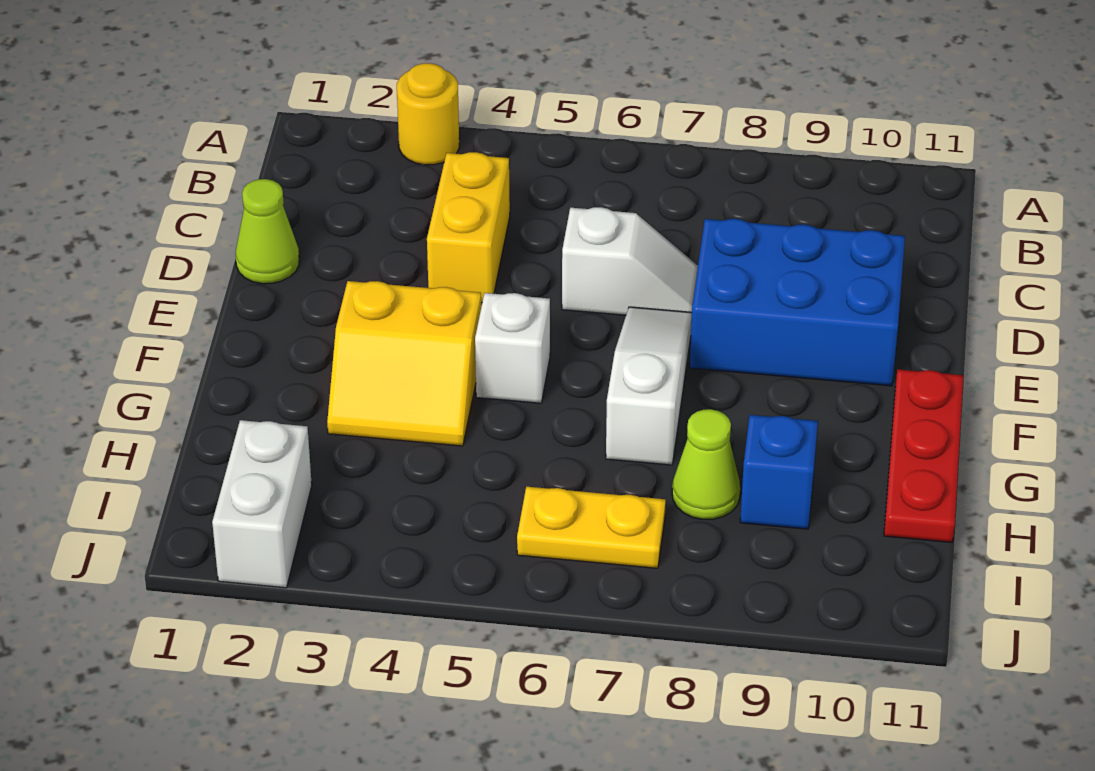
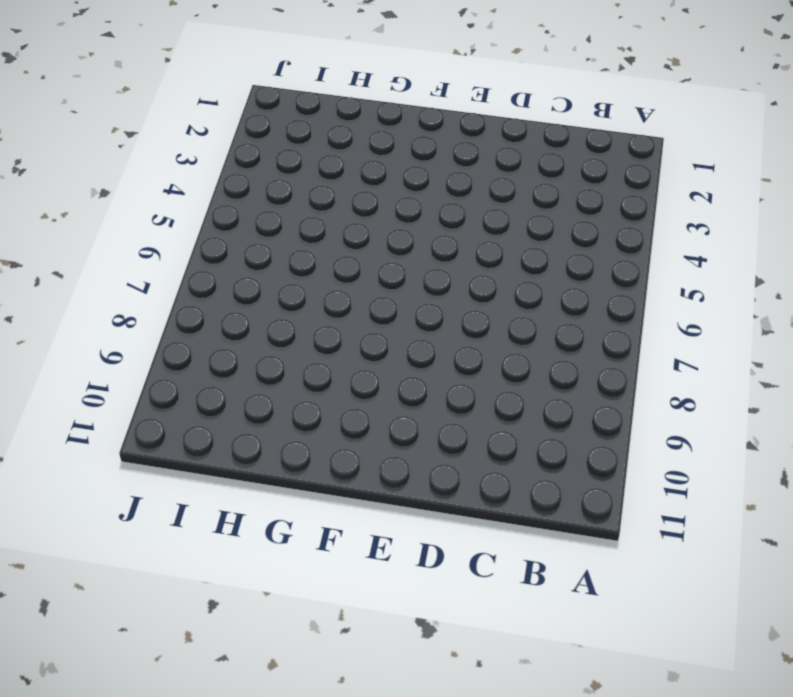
none -> yellow round brick A3 level 1
none -> yellow brick C4:D4 level 1
none -> lime cone D1 level 1

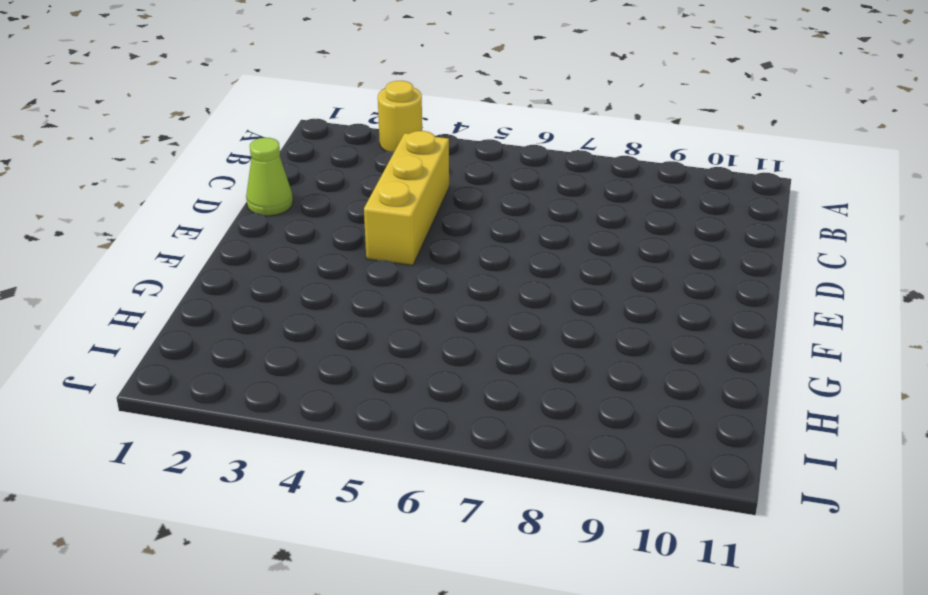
yellow brick C4:E4 level 1 -> yellow brick C4:D4 level 1
none -> white slope D6:D7 level 1 top 6
none -> blue brick D8:E10 level 1
none -> white slope E7:G7 level 1 top G

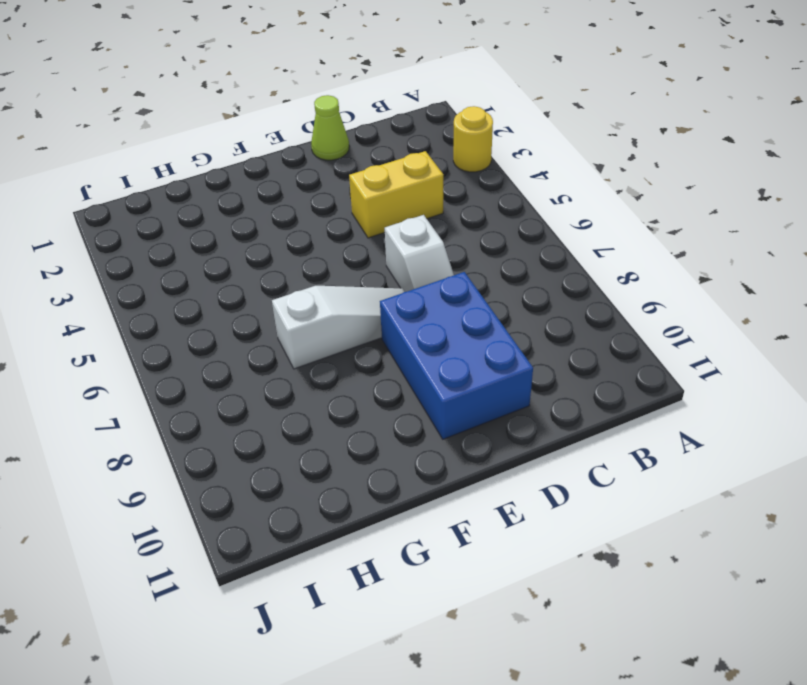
none -> yellow slope F3:G4 level 1 top F
none -> white brick F5 level 1
none -> red plate F11:H11 level 1

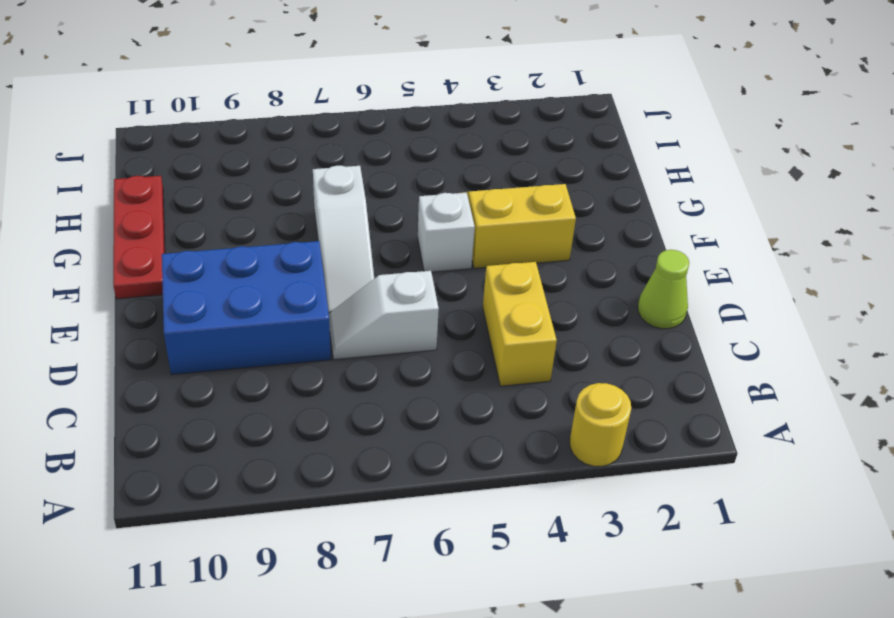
none -> lime cone H8 level 1
none -> blue brick H9 level 1
none -> white brick I2:J2 level 1

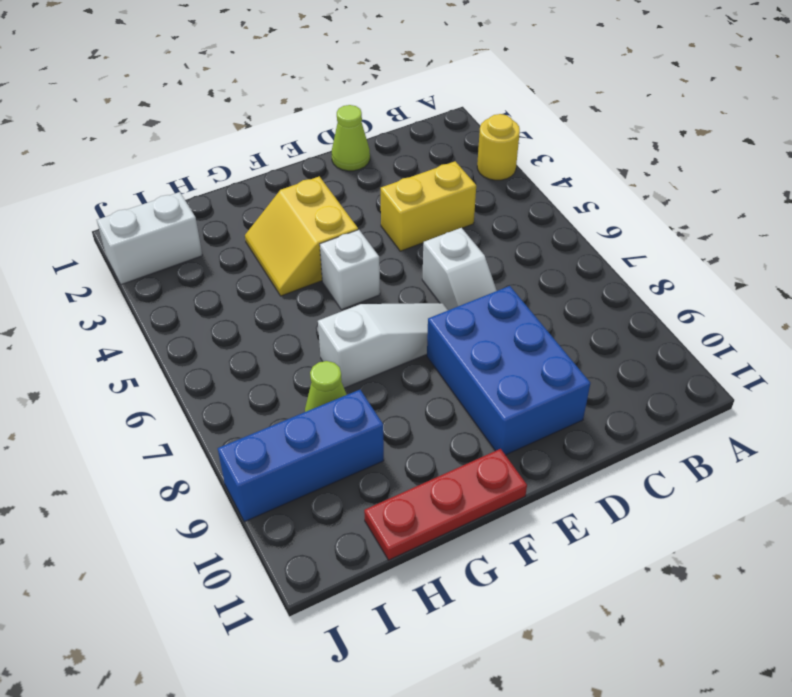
blue brick H9:J9 level 1 -> blue brick H9 level 1
none -> yellow plate I6:I7 level 1

